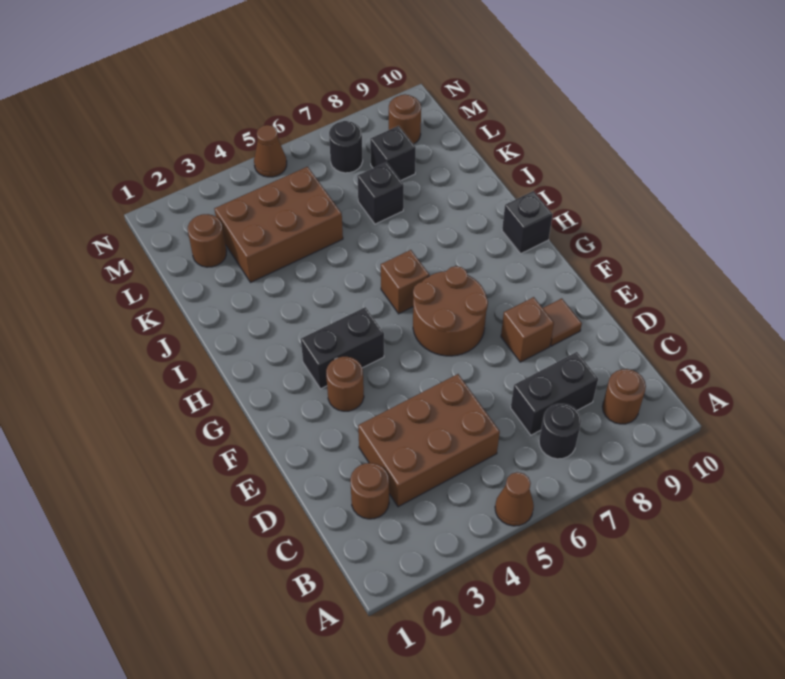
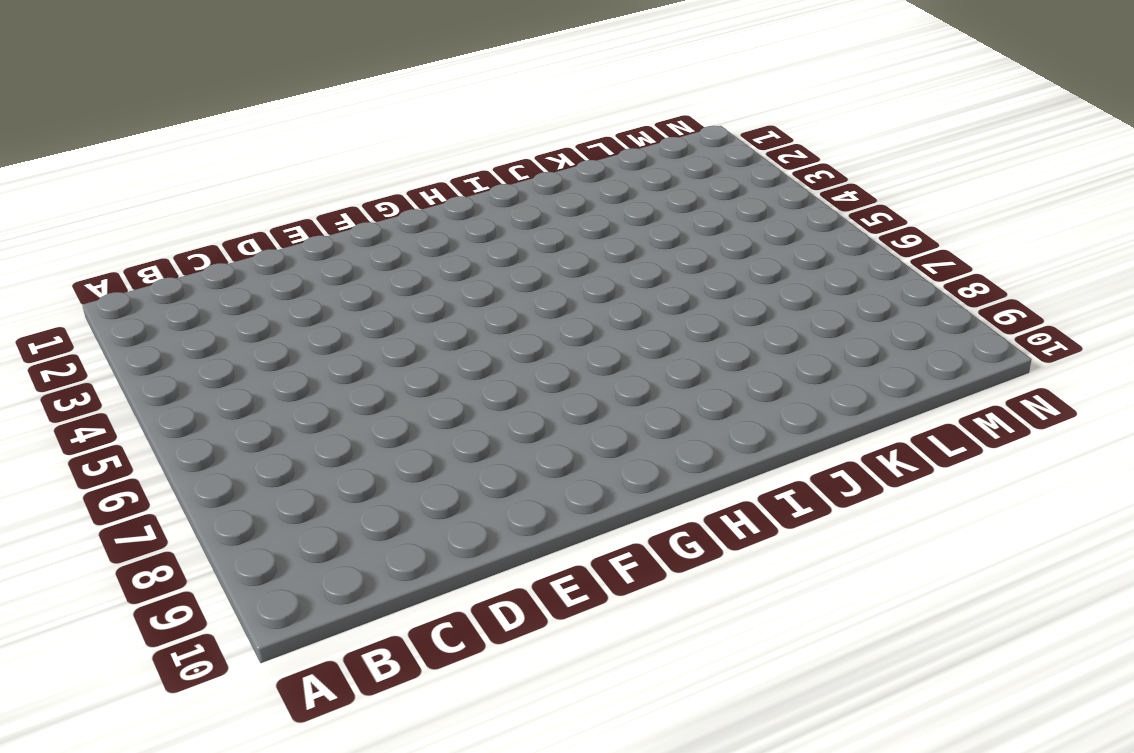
none -> brown cone A5 level 1
none -> black round brick B7 level 1
none -> brown round brick B9 level 1

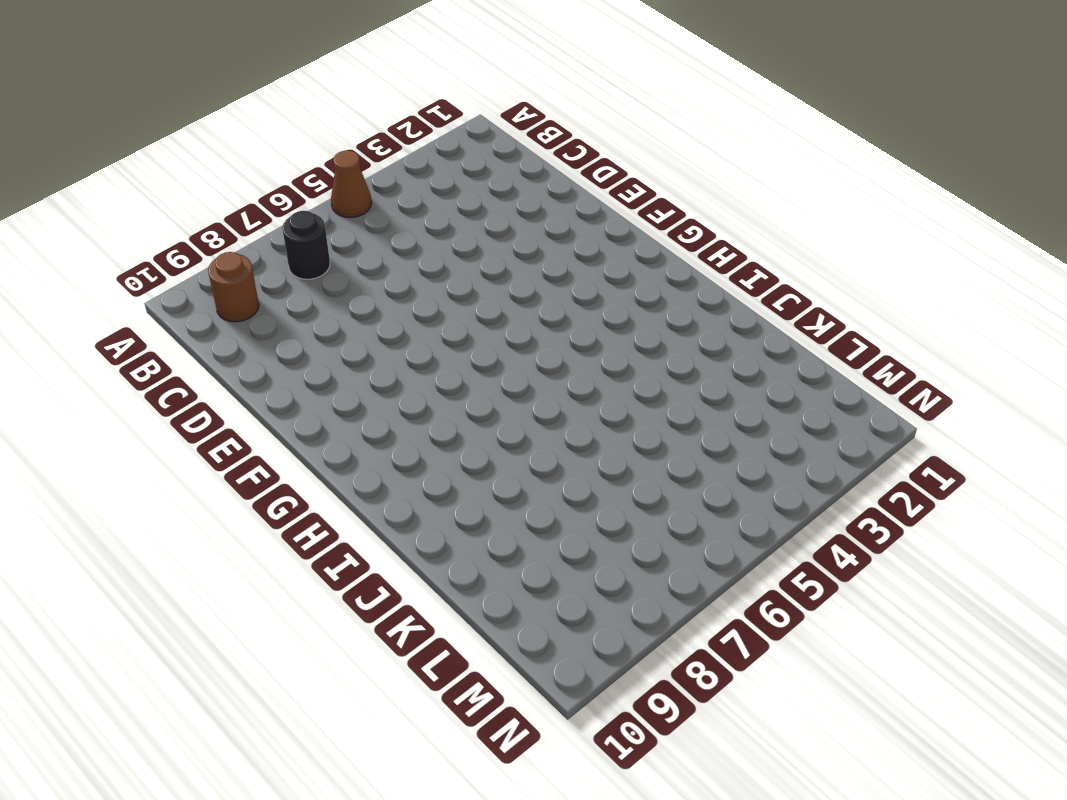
none -> brown round brick C2 level 1
none -> brown brick C3:D5 level 1
none -> black brick C7:C8 level 1

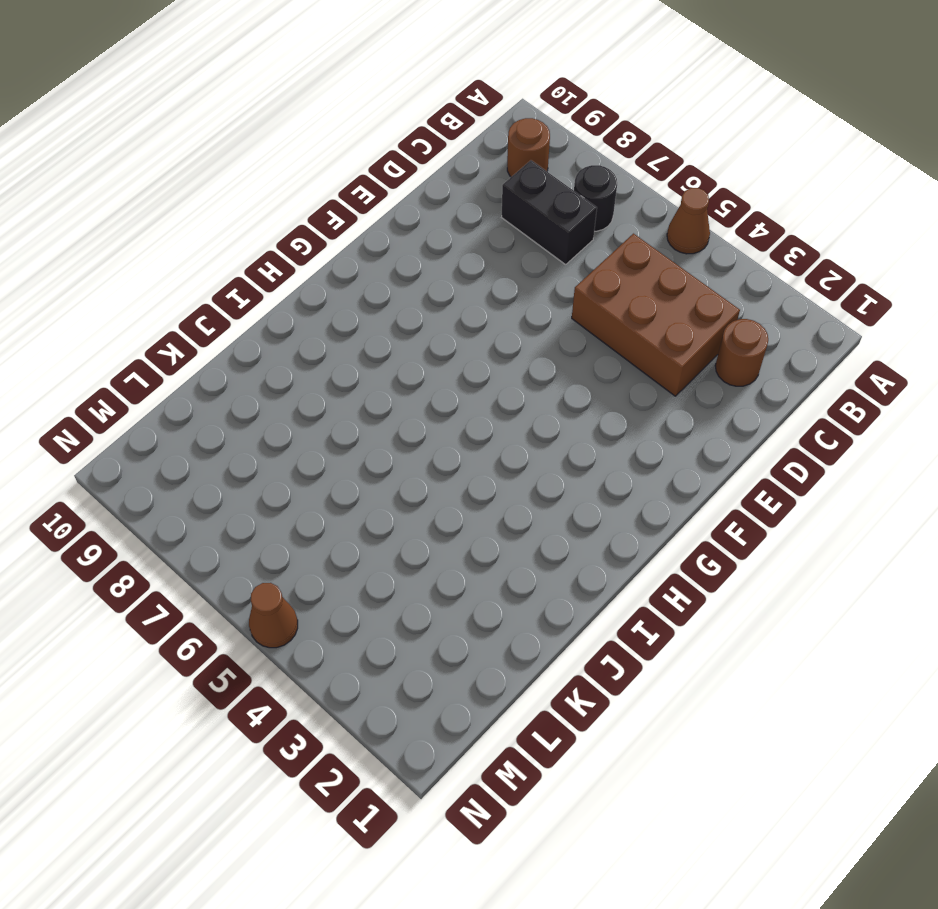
none -> brown brick E8 level 1
none -> brown tile E9 level 1
none -> brown round brick F3 level 1

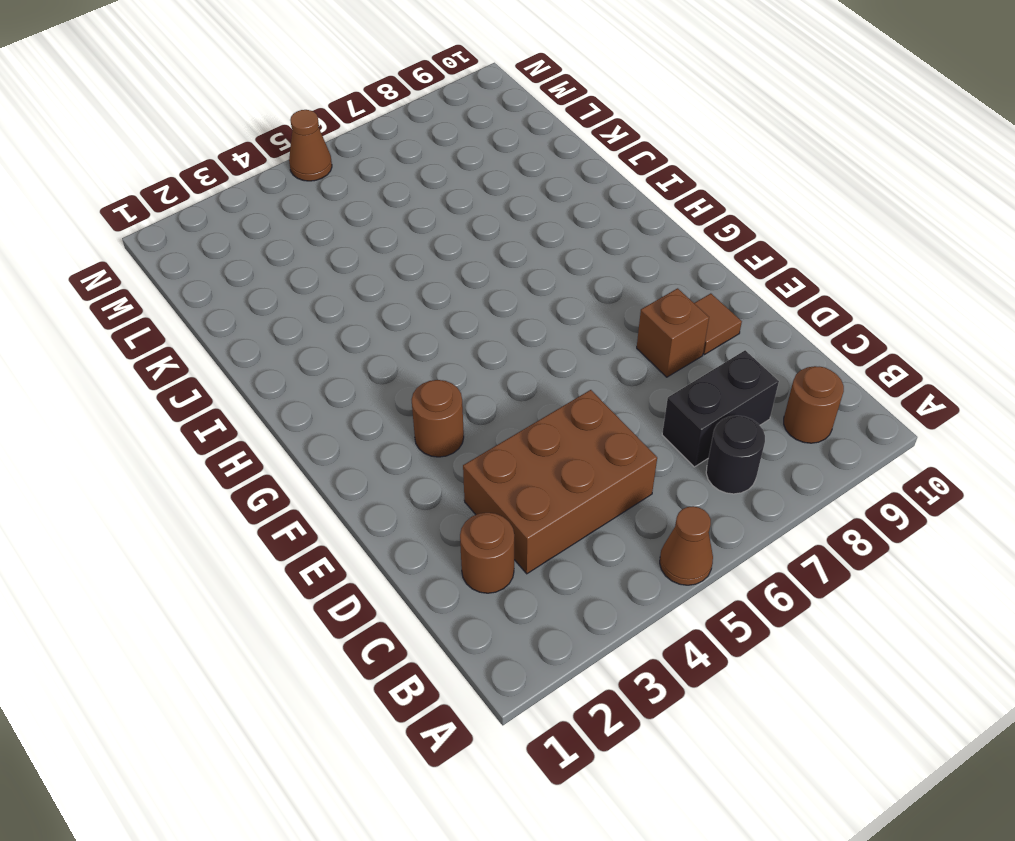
none -> brown round brick F6:G7 level 1
none -> black brick G3:G4 level 1
none -> brown brick H6 level 1

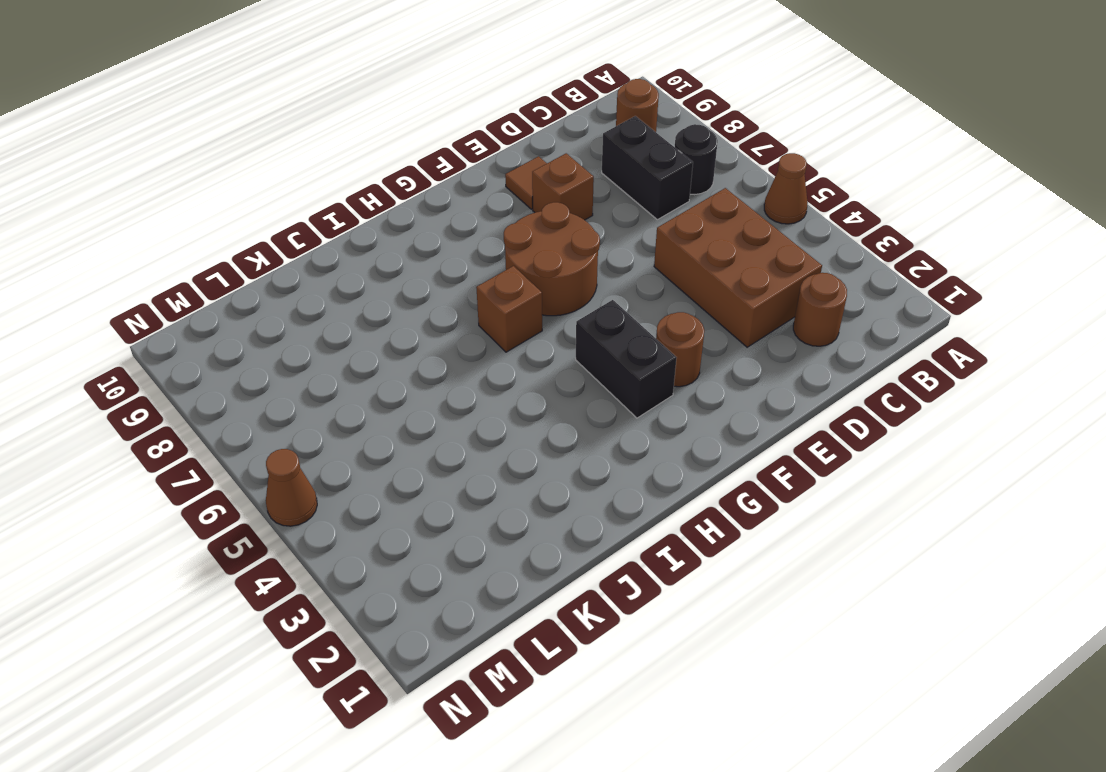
none -> black brick H10 level 1
none -> brown brick K3:L5 level 1
none -> black brick K7 level 1

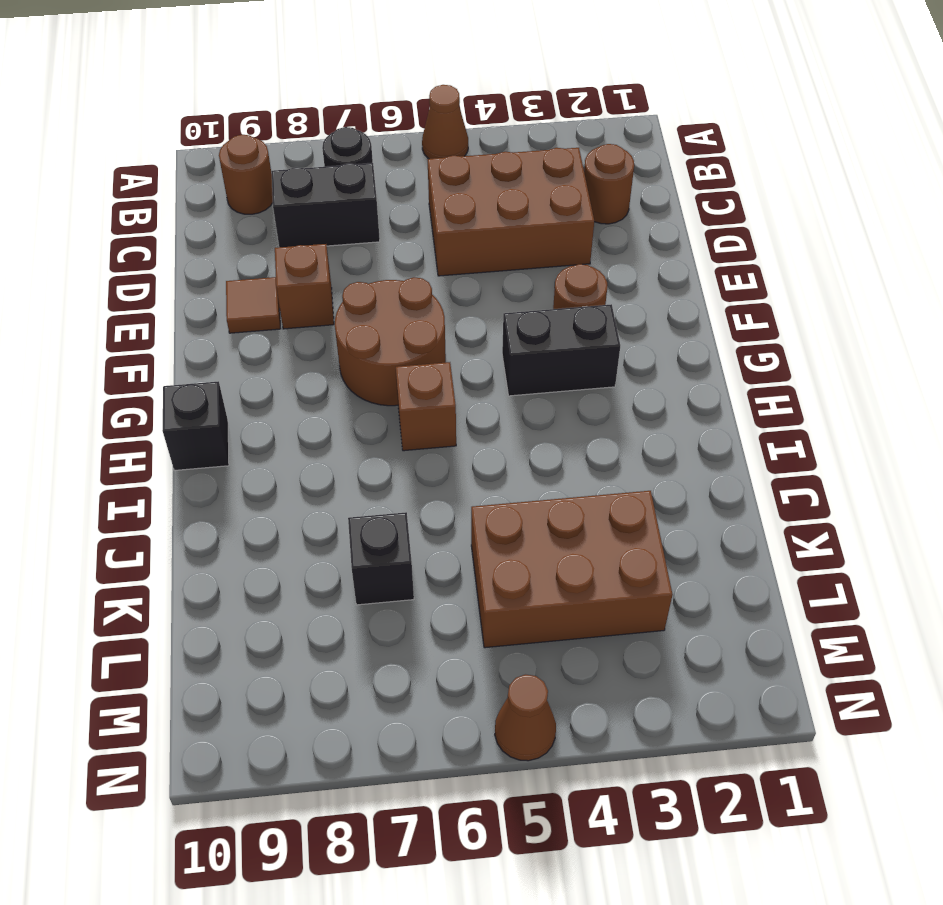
none -> brown round brick L2 level 1
none -> black brick L8 level 1
none -> black round brick M7 level 1

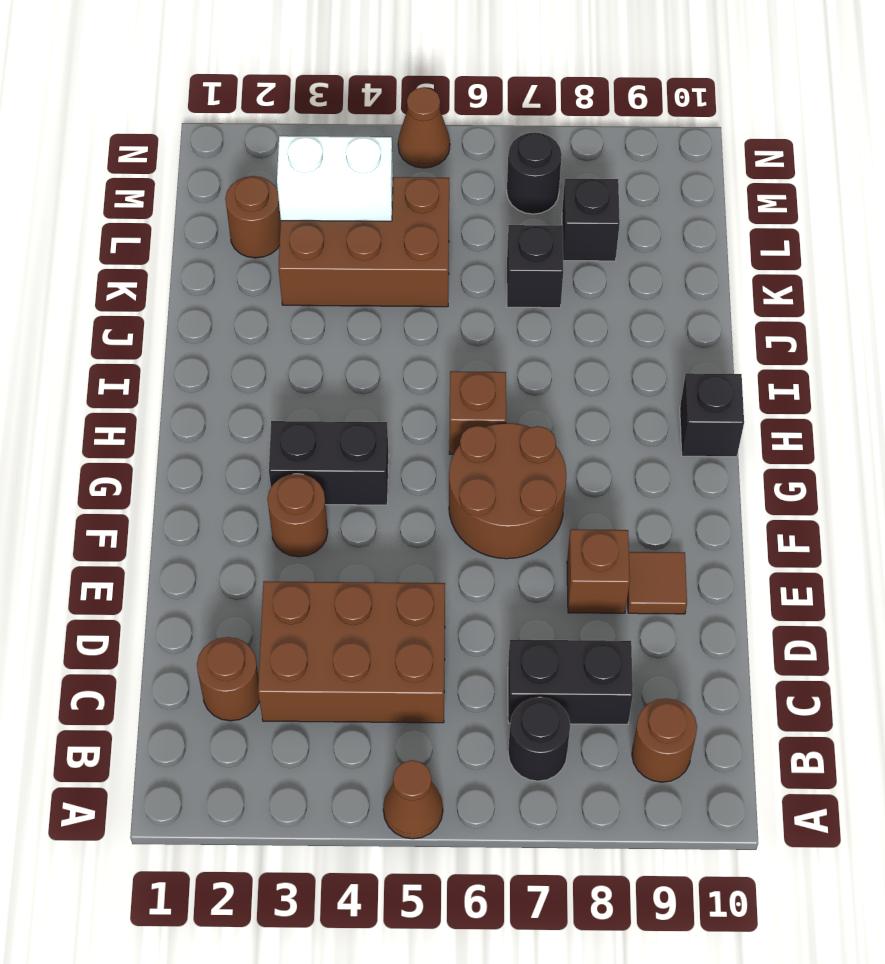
white brick L3:L4 level 2 -> none
none -> brown round brick M9 level 1

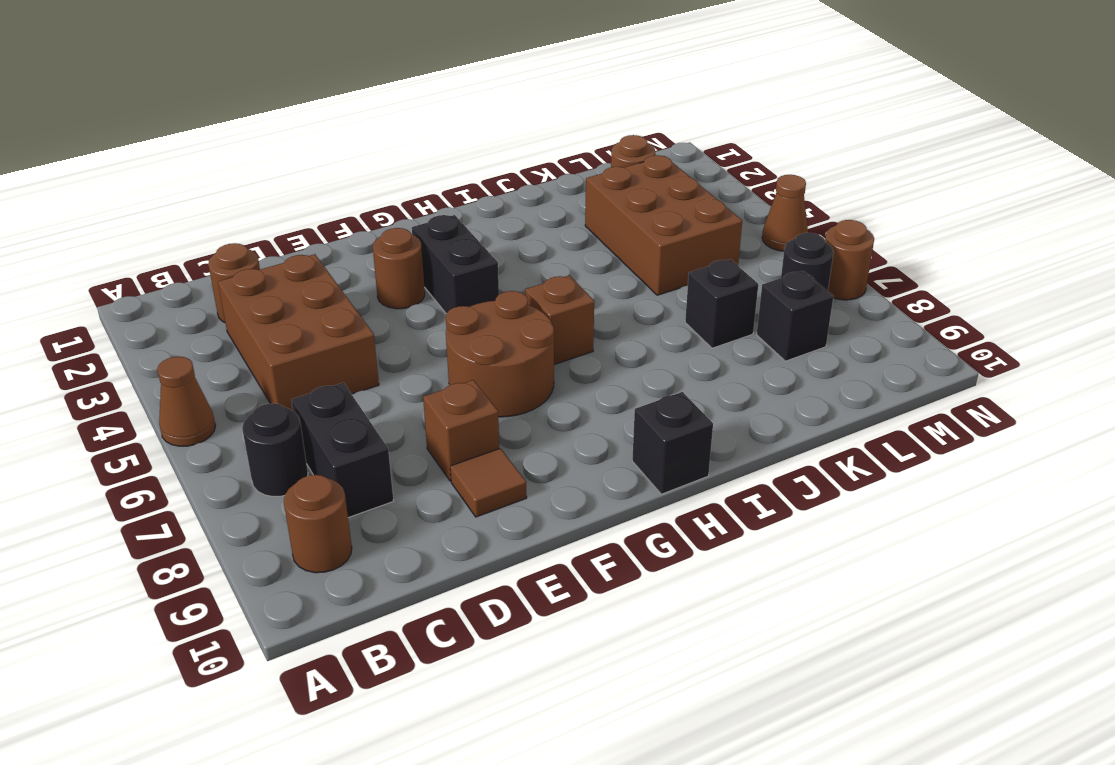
brown round brick N7 level 1 -> brown round brick M9 level 1

